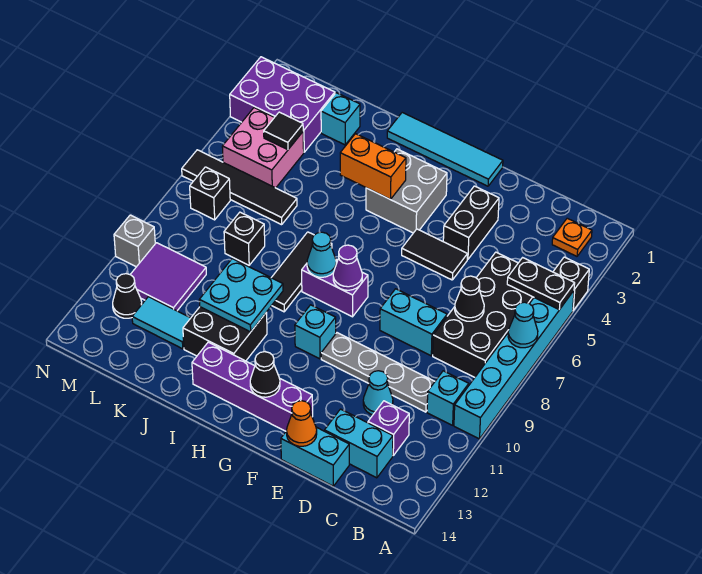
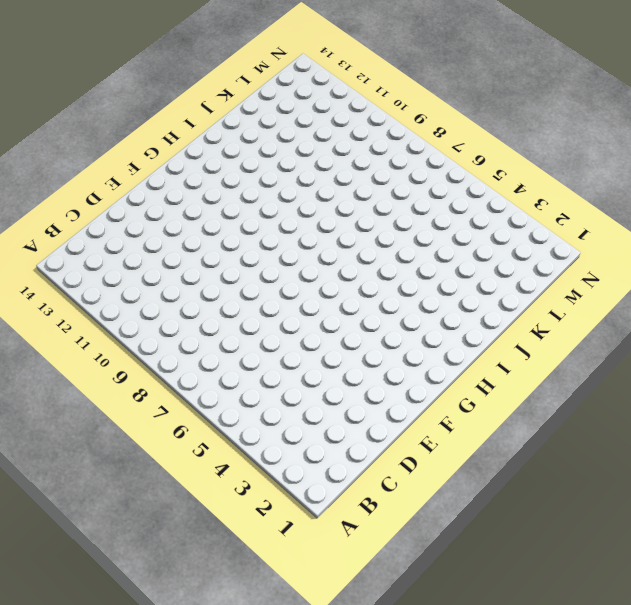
none -> black brick A4 level 1
none -> cyan brick A5:A10 level 1
none -> orange plate B2 level 1
none -> black brick B5:C8 level 1

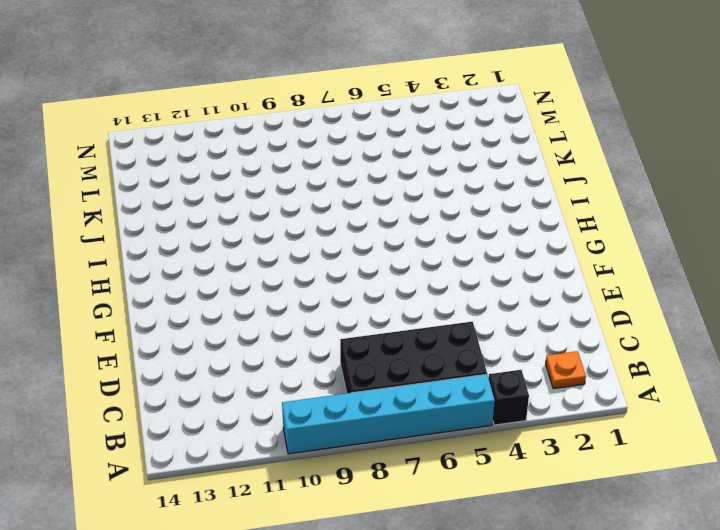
none -> cyan brick B10 level 1
none -> grey plate C10:F10 level 1
none -> purple brick C12 level 1
none -> cyan brick C13:D13 level 1

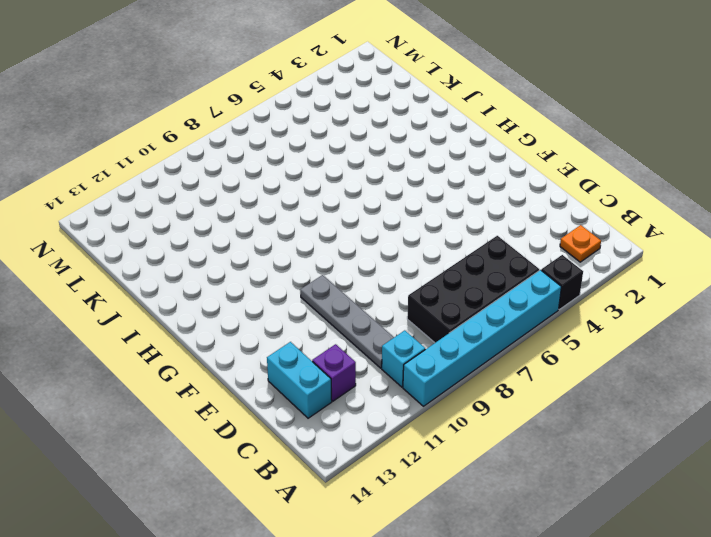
none -> cyan brick D8:E8 level 1
none -> cyan cone D11 level 1
none -> cyan brick D14:E14 level 1
none -> black brick E3:E4 level 1

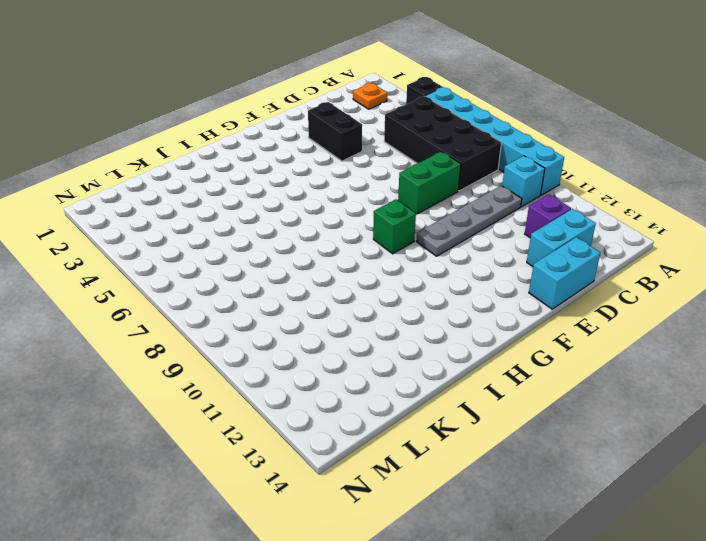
green brick D8:E8 level 1 -> cyan brick D8:E8 level 1
green brick G9 level 1 -> none
none -> cyan cone D11 level 1
none -> black tile E5:F5 level 1
none -> cyan tile F1:I1 level 1
none -> purple brick F13:I13 level 1

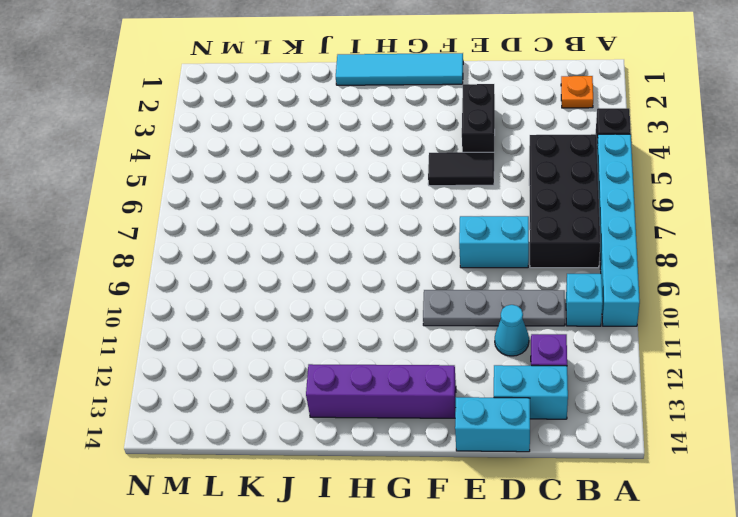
none -> grey brick G3:H4 level 1
none -> purple brick G8:H8 level 1
none -> cyan brick G10 level 1
none -> black tile I7:I9 level 1

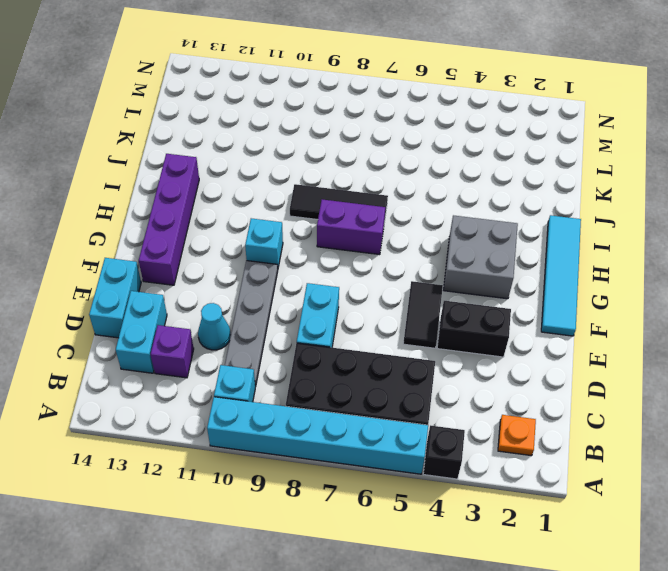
purple brick H7:H8 level 1 -> purple brick G8:H8 level 1
none -> black brick I11:J12 level 1
none -> cyan brick K2 level 1
none -> black tile K6:N6 level 1
none -> black brick K8 level 1

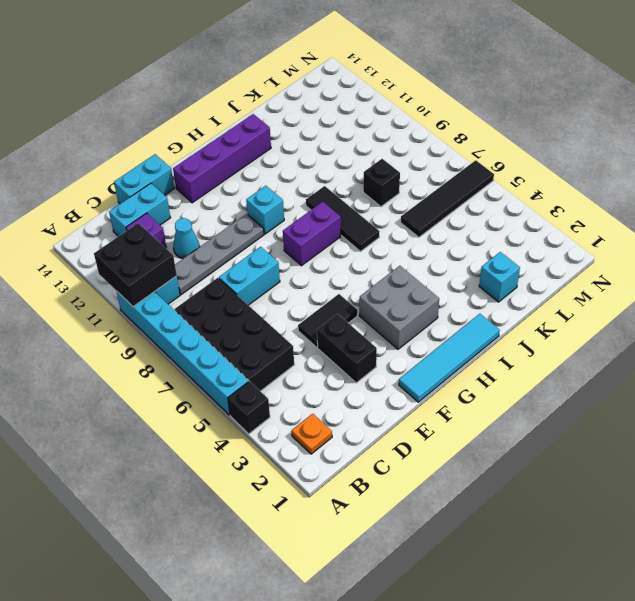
black brick A10:B11 level 2 -> black brick I11:J12 level 1
none -> cyan tile K12:L12 level 1
none -> purple brick L2:N3 level 1
none -> pink brick L4:M5 level 1
none -> purple tile L10:M11 level 1

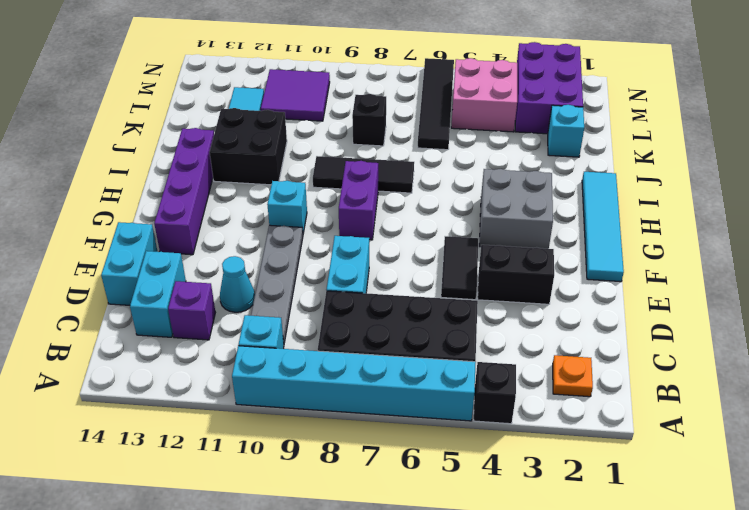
none -> black brick M7 level 1
none -> black cone M12 level 1
none -> grey brick N10 level 1
none -> black plate A5:B5 level 2

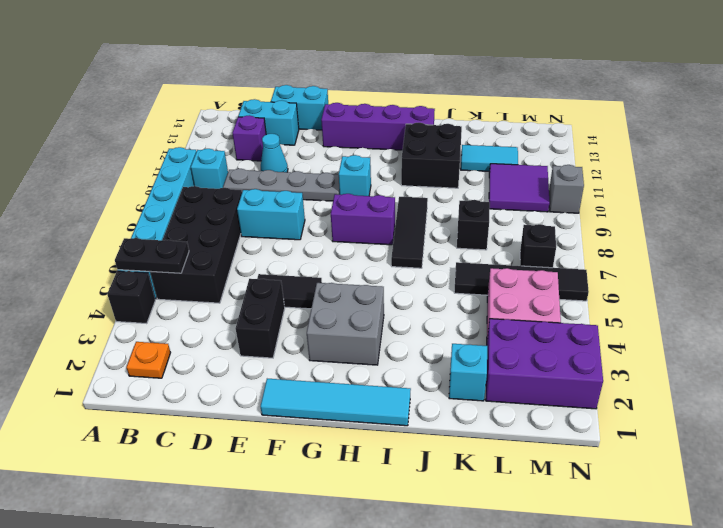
none -> black cone M12 level 1
none -> cyan cone A7 level 2
none -> black cone C7 level 2
none -> orange cone E14 level 2

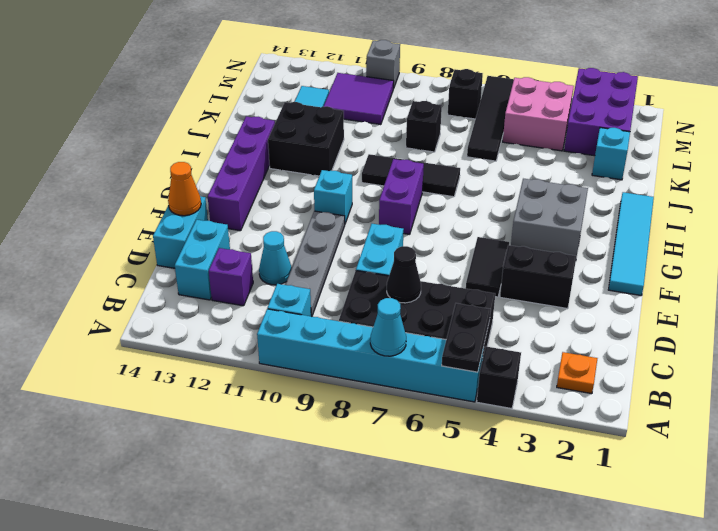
none -> black cone M12 level 1
none -> purple cone G8 level 2
none -> black cone G13 level 2
none -> orange brick H4:I4 level 2

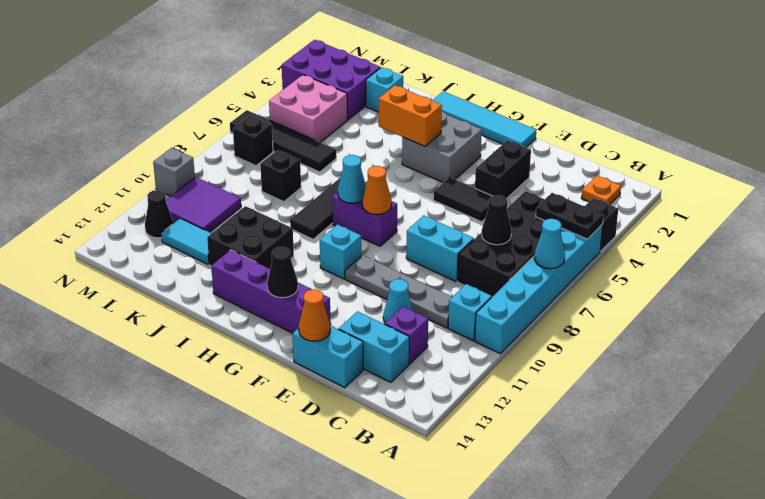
orange cone G8 level 2 -> purple cone G8 level 2
none -> cyan plate I10:J11 level 2
none -> black tile L4 level 2

